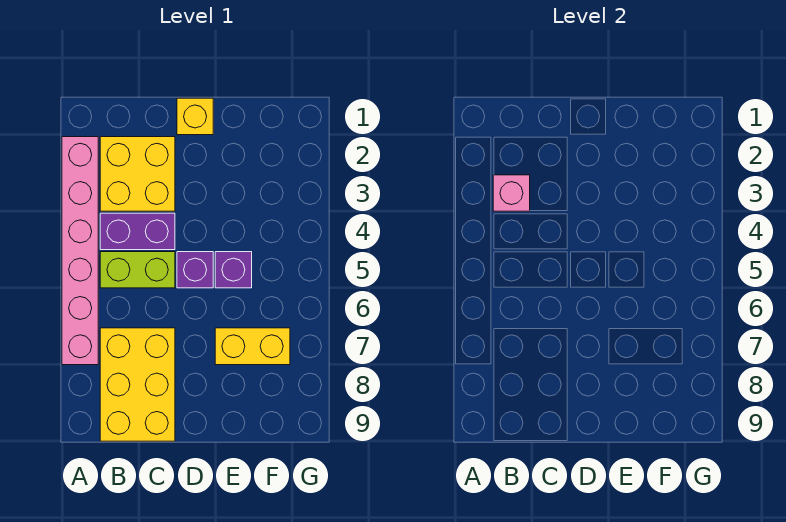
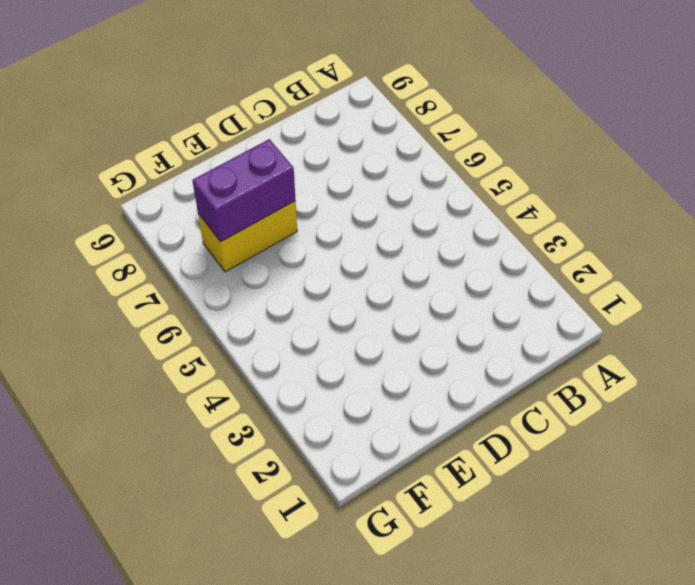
purple brick E7:F7 level 2 -> purple brick B4:C4 level 1
none -> pink brick A2:A7 level 1
none -> yellow brick B2:C3 level 1

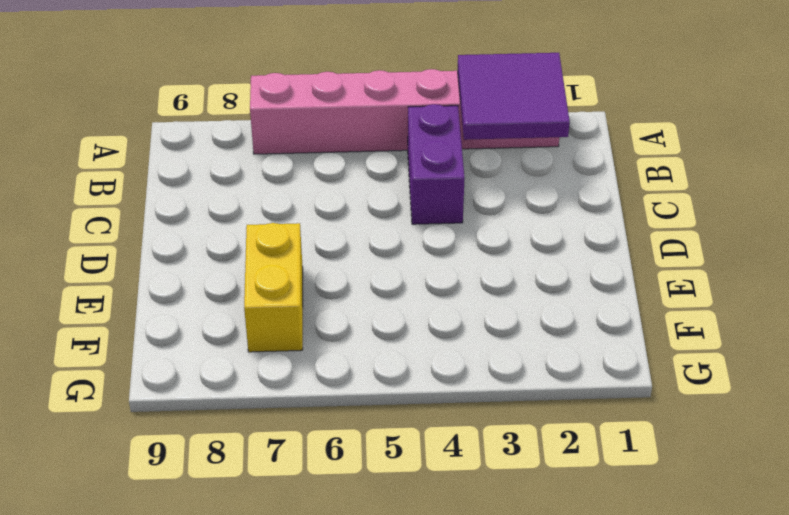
purple tile A2:B3 level 2 -> pink brick B3 level 2
none -> yellow brick B2:C3 level 1
none -> lime brick B5:C5 level 1

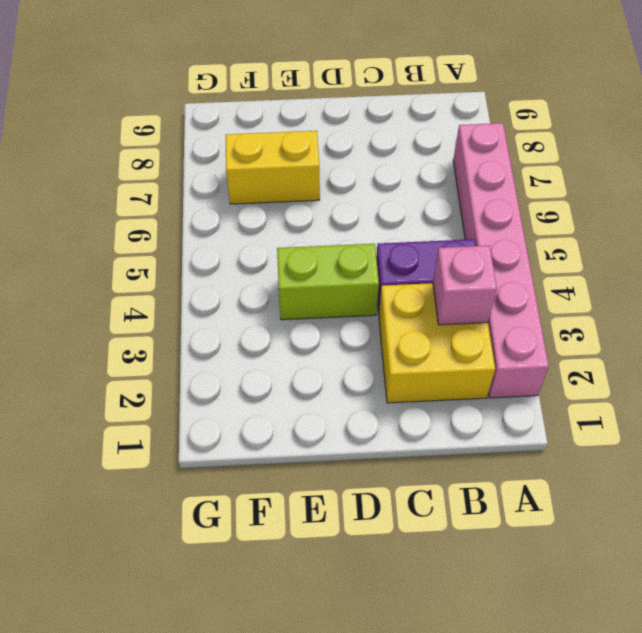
lime brick D4:E4 level 1 -> lime brick B5:C5 level 1
none -> yellow brick B7:C9 level 1
none -> yellow brick D1 level 1

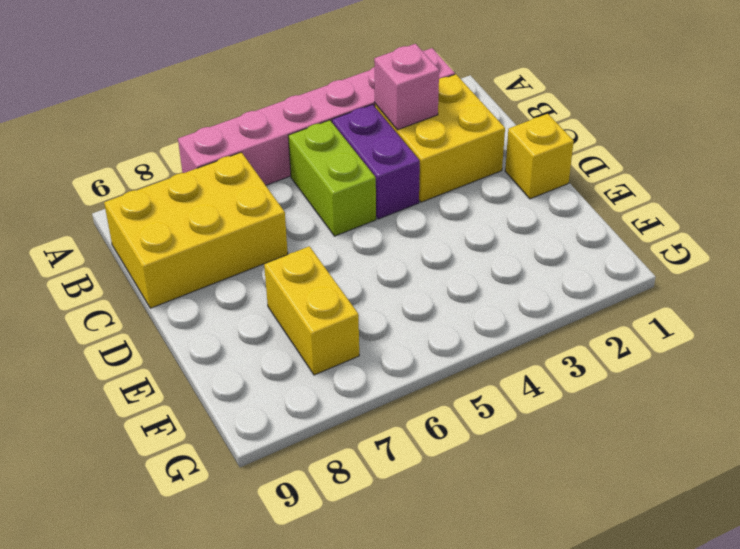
none -> purple brick D5 level 1
none -> purple brick E5 level 1

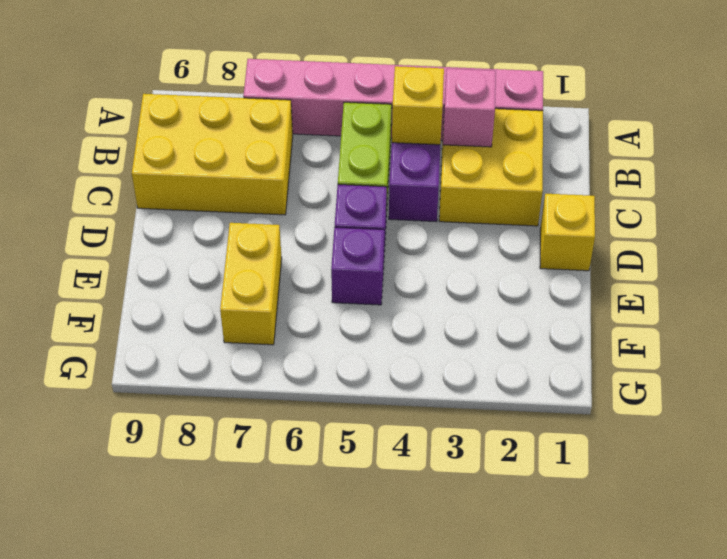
yellow brick B4 level 2 -> none

